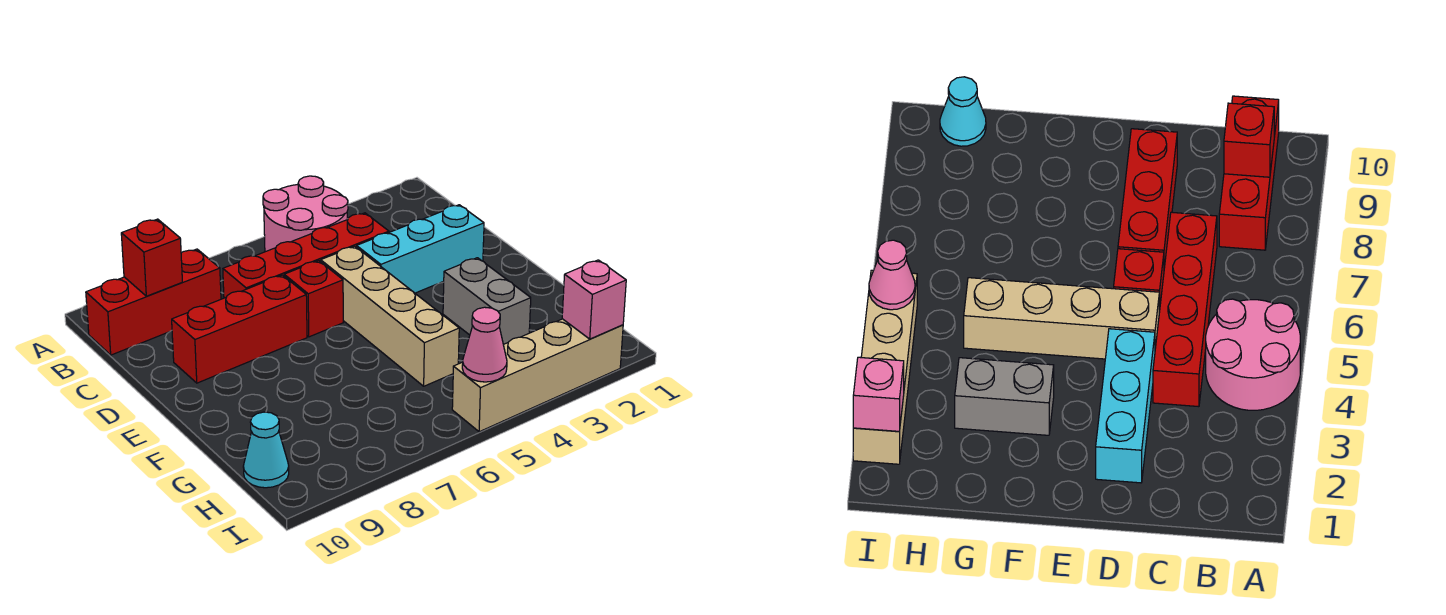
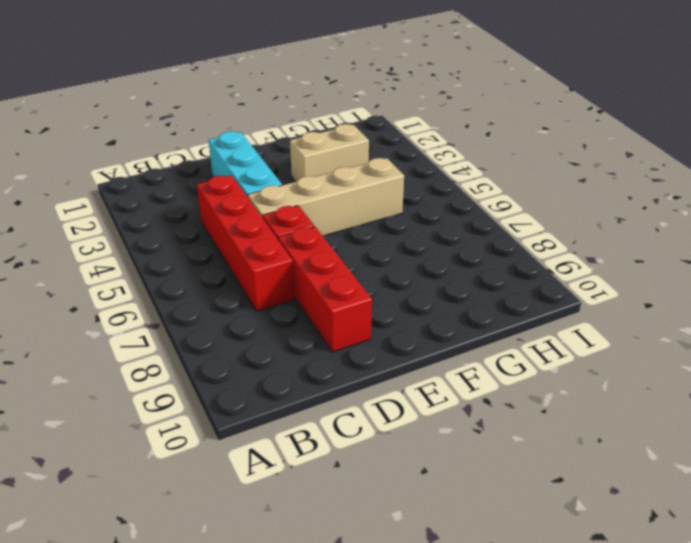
tan brick F3:G3 level 1 -> grey brick F3:G3 level 1
none -> pink round brick A4:B5 level 1
none -> red brick B8:B10 level 1
none -> cyan cone H10 level 1

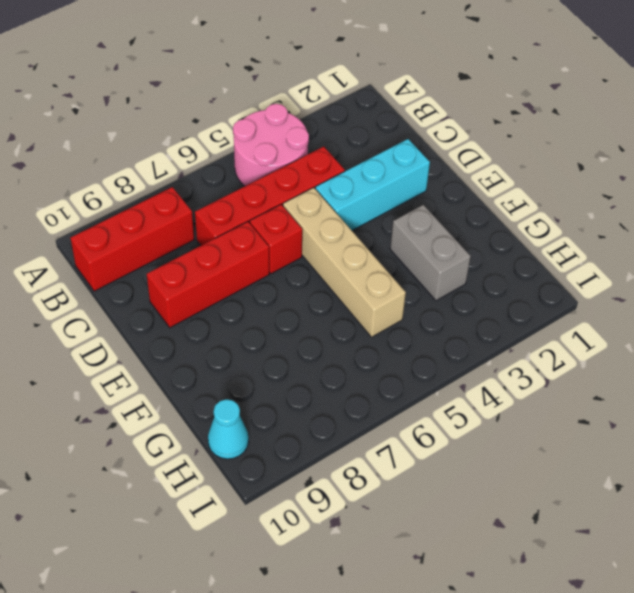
none -> tan brick I2:I5 level 1
none -> red brick B9 level 2
none -> pink brick I2 level 2

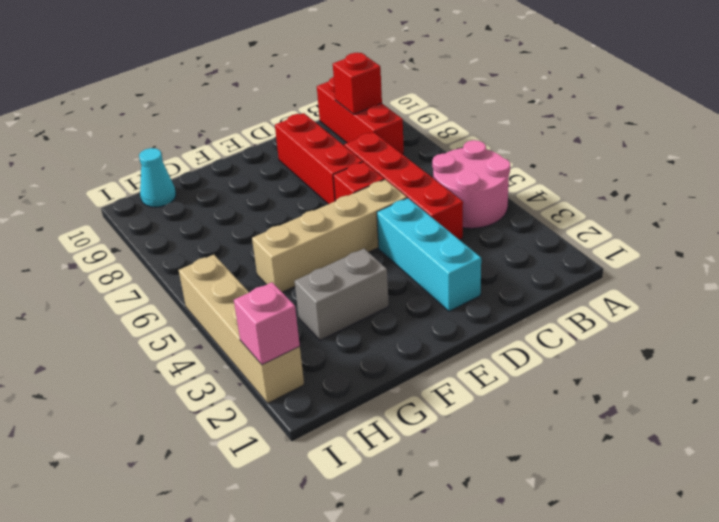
none -> pink cone I5 level 2

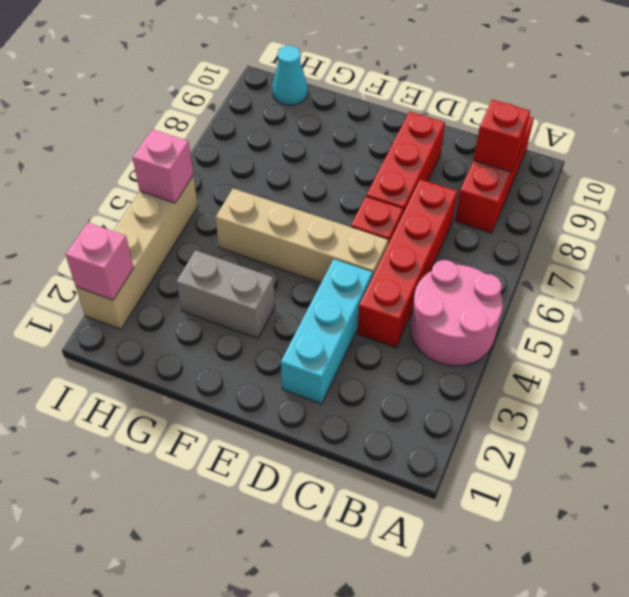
pink brick I5 level 2 -> pink cone I5 level 2

